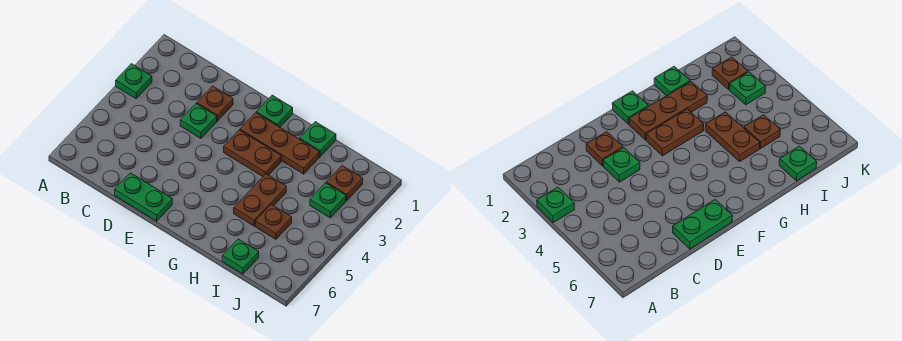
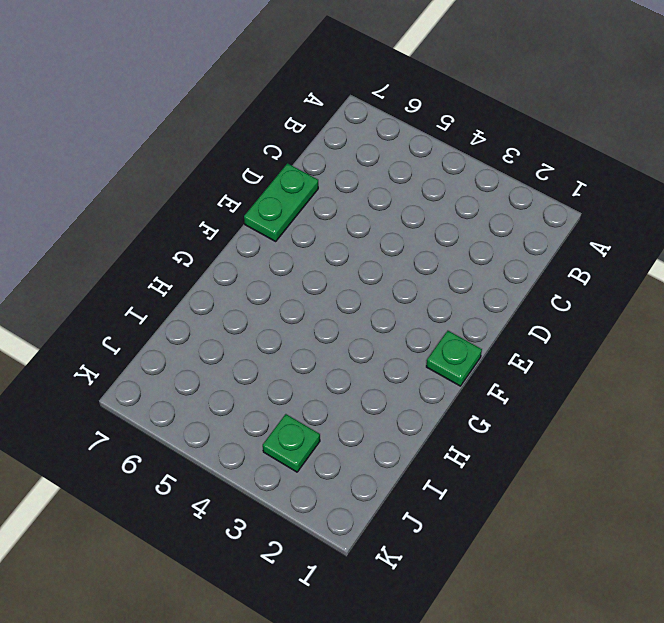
none -> green plate A3 level 1
none -> brown plate D2 level 1
none -> green plate D3 level 1

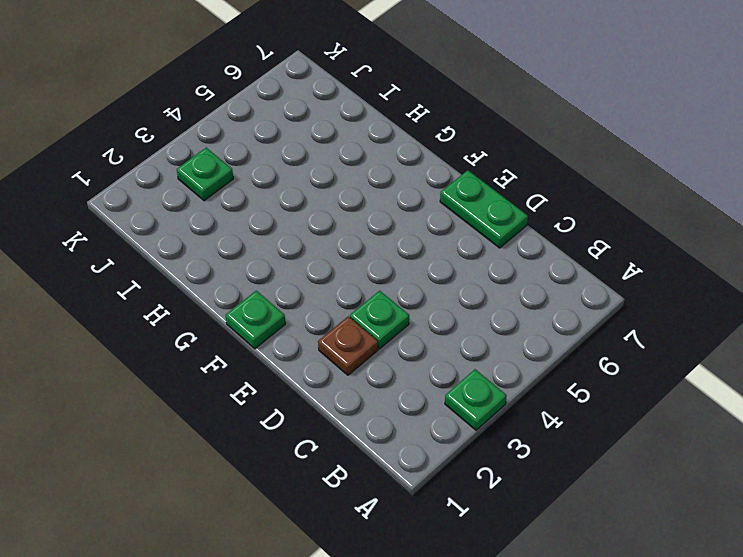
none -> brown plate F2:H2 level 1
none -> brown plate F3:G3 level 1
none -> green plate H1 level 1

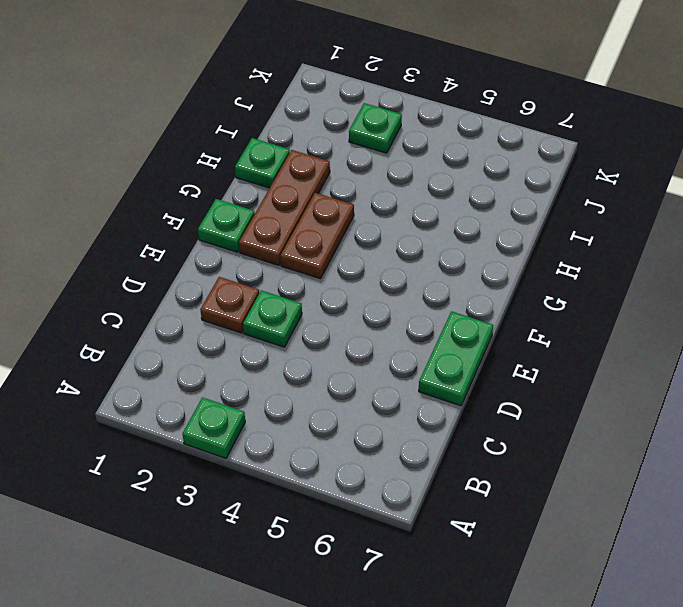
none -> brown plate H4:H5 level 1
none -> brown plate I5 level 1
none -> green plate I7 level 1

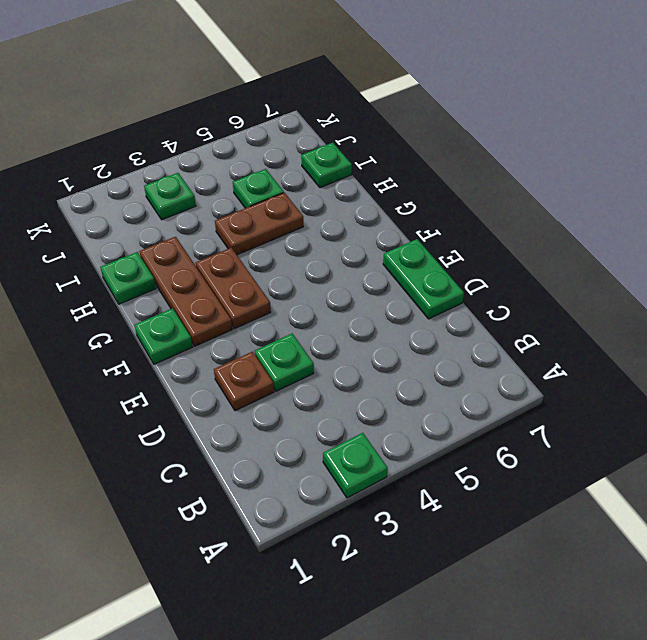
green plate I5 level 1 -> brown plate I5 level 1
none -> brown plate J2 level 1

